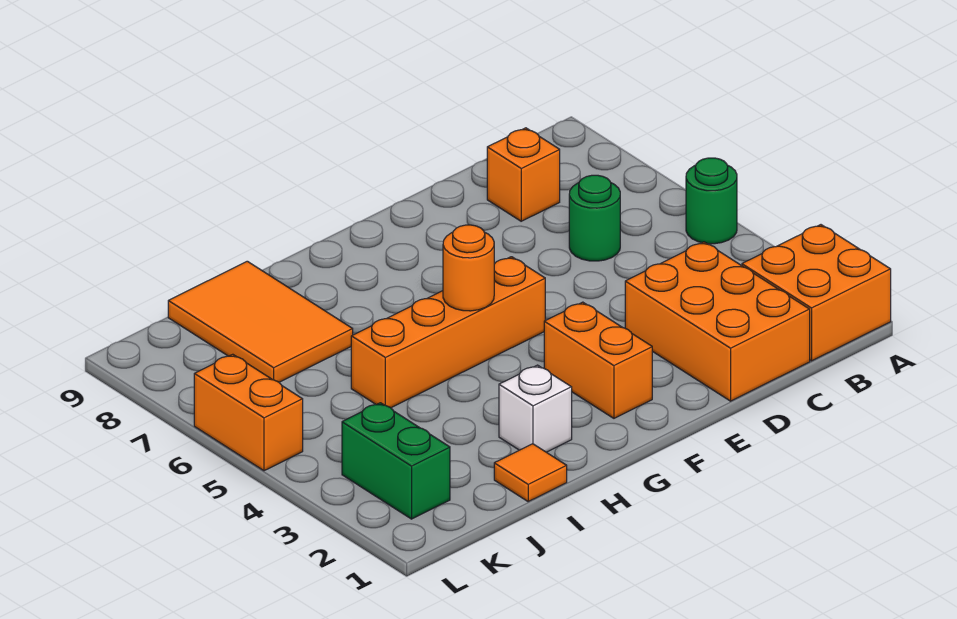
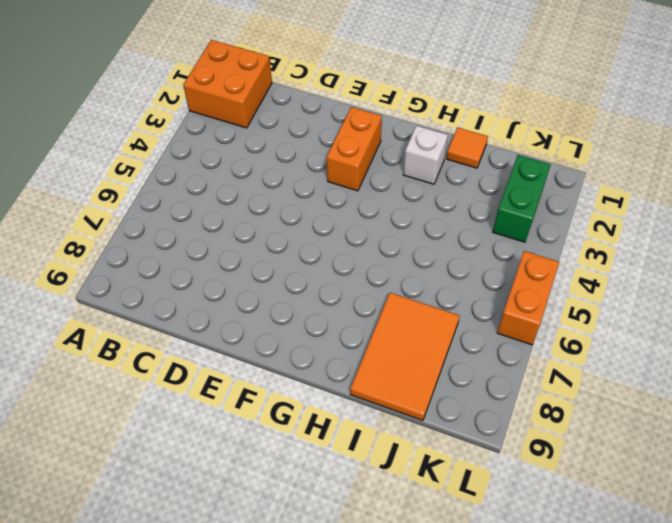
none -> green round brick A5 level 1
none -> orange brick C1:D3 level 1
none -> green round brick C6 level 1

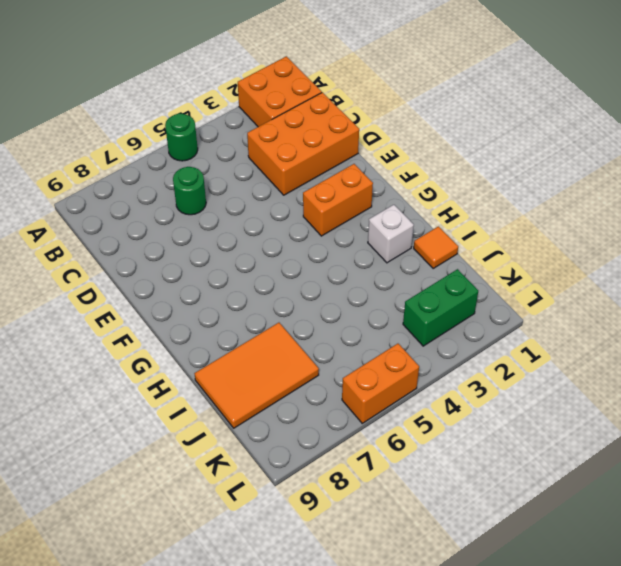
none -> orange brick C8 level 1
none -> orange brick F5:I5 level 1
none -> orange round brick G5 level 2

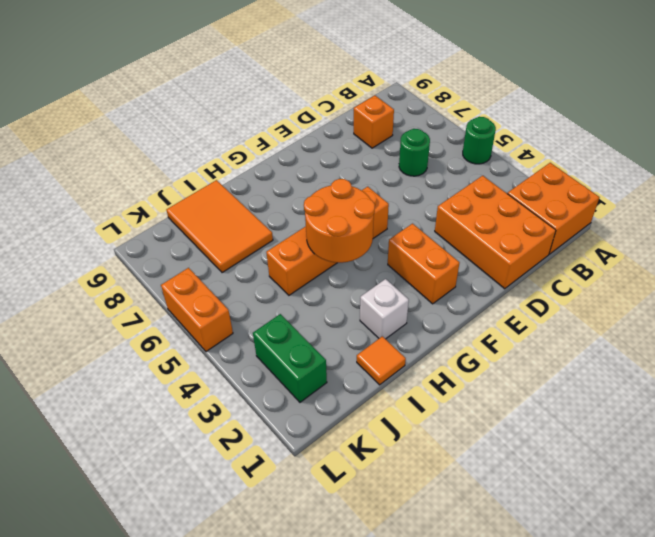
orange round brick G4:H5 level 2 -> orange round brick G5 level 2

